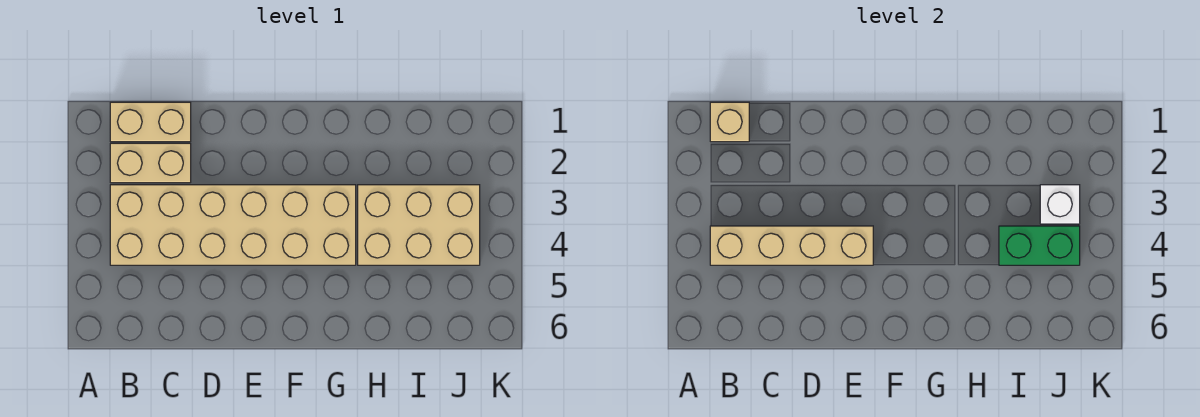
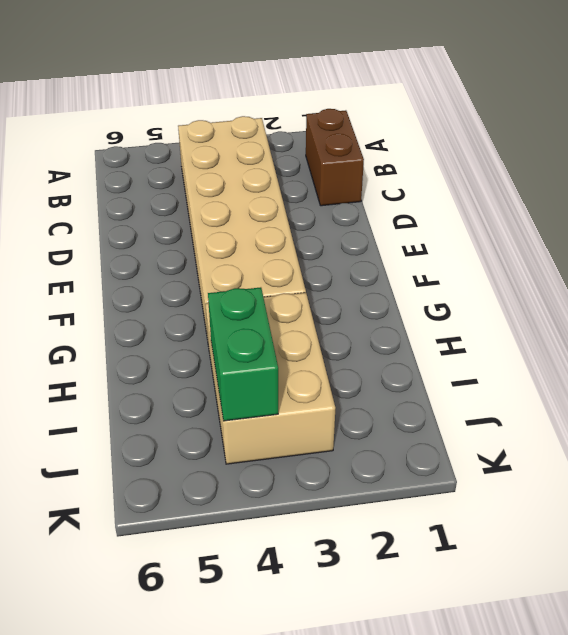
brown brick B1:C1 level 1 -> tan brick B1:C1 level 1
none -> tan brick B2:C2 level 1
none -> tan brick B1 level 2

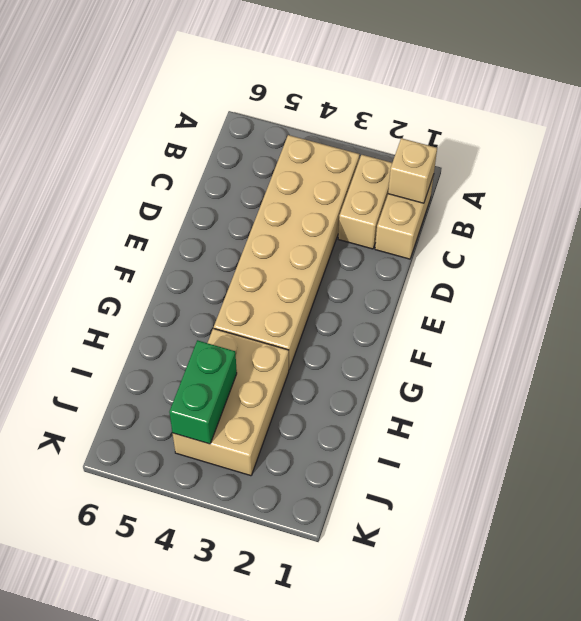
none -> tan brick B4:E4 level 2
none -> white brick J3 level 2

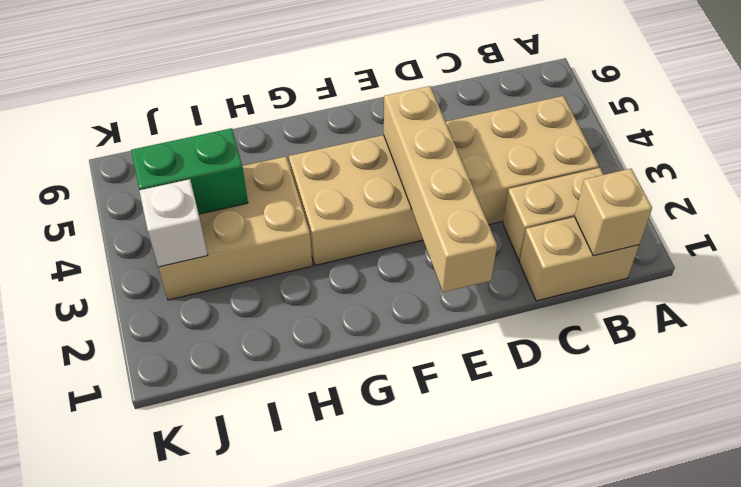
tan brick E1:E4 level 2 -> tan brick B4:E4 level 2

